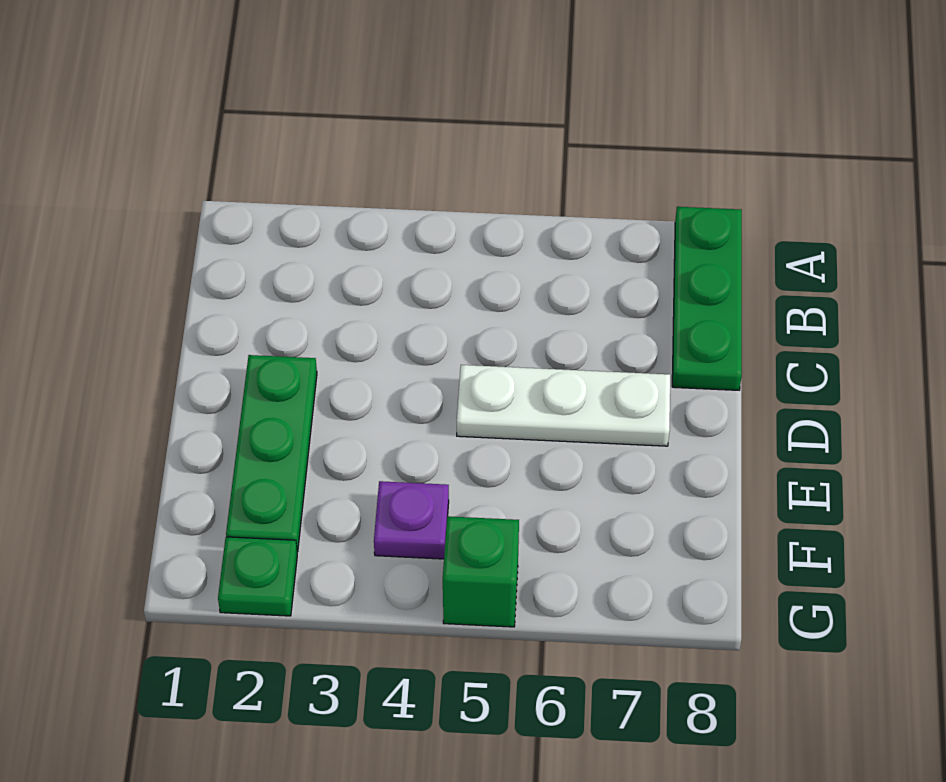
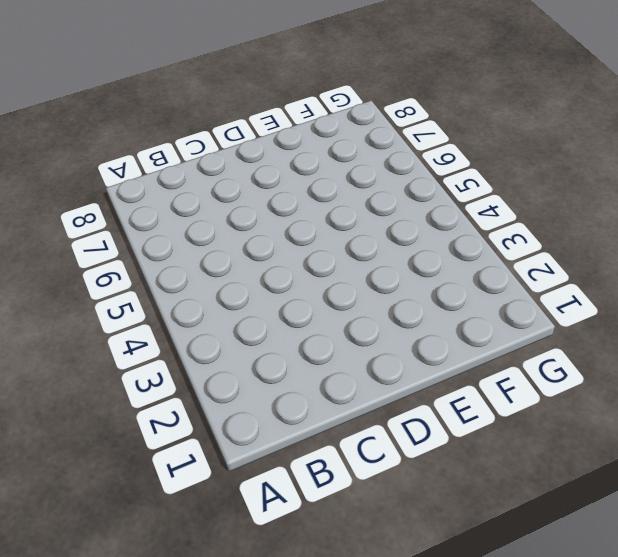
none -> green plate A8:C8 level 1
none -> green plate D2:F2 level 1

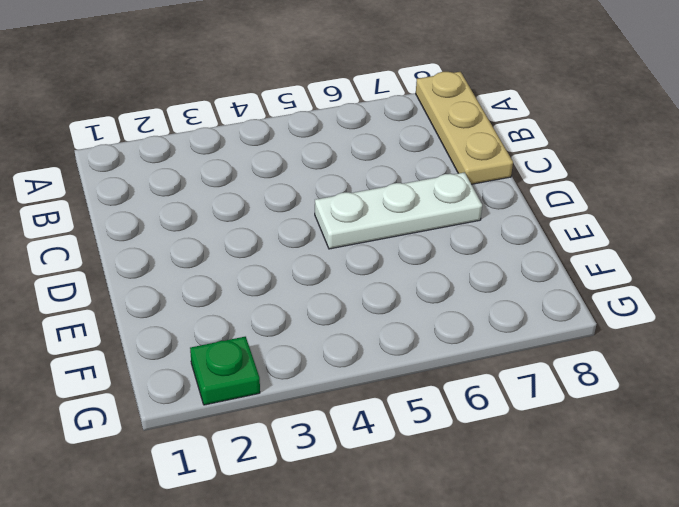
tan plate A8:C8 level 1 -> green plate A8:C8 level 1
none -> green plate D2:F2 level 1
none -> purple plate F4 level 1

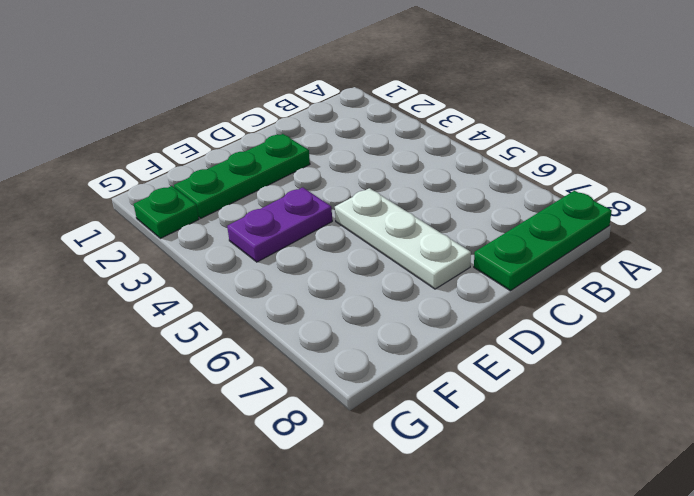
purple plate E4:F4 level 1 -> purple plate F4 level 1
none -> green brick G5 level 1

